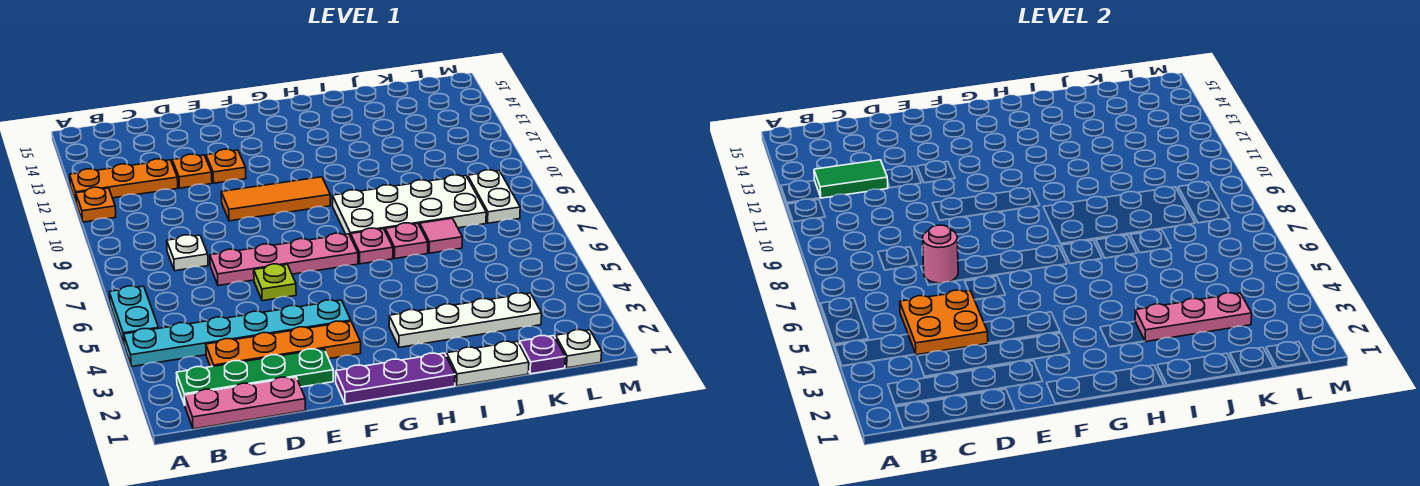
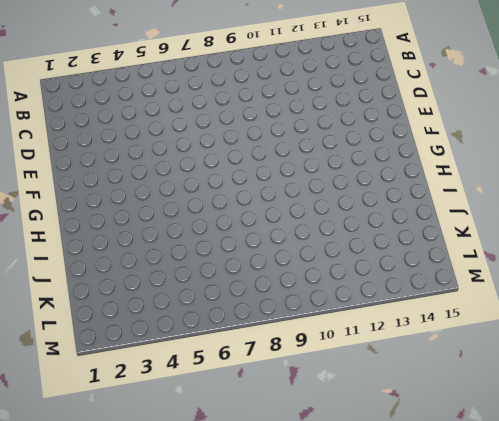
none -> cyan plate A4:F4 level 1
none -> cyan plate A5:A6 level 1
none -> orange plate A11 level 1

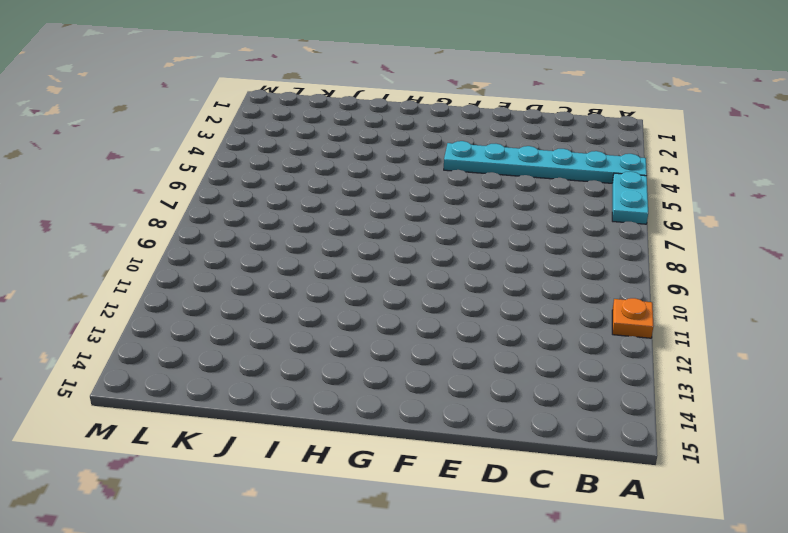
none -> orange plate A12:C12 level 1
none -> pink plate B1:D1 level 1
none -> green plate B2:E2 level 1

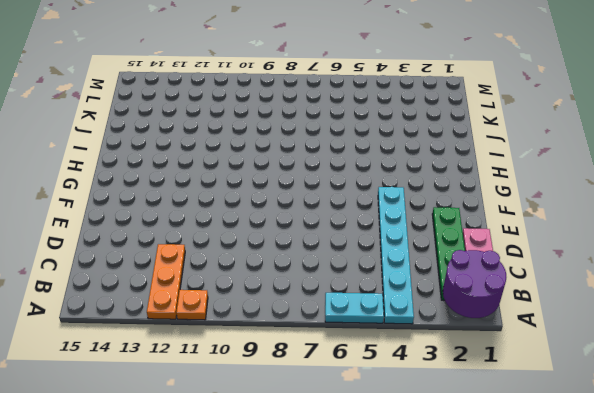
purple round brick A1:B2 level 2 -> none
none -> orange plate C3:F3 level 1
none -> white plate C8 level 1
none -> pink plate D7:G7 level 1

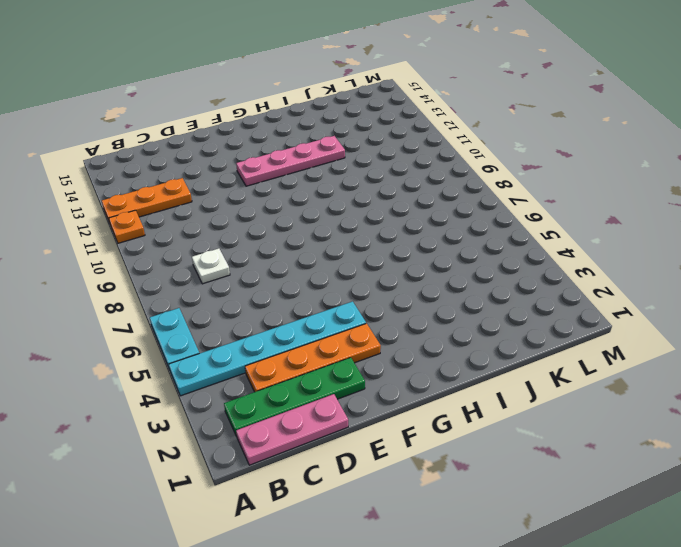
pink plate F12:I12 level 1 -> pink plate D7:G7 level 1
none -> orange plate D12 level 1
none -> lime plate E6 level 1
none -> orange tile E10:G10 level 1

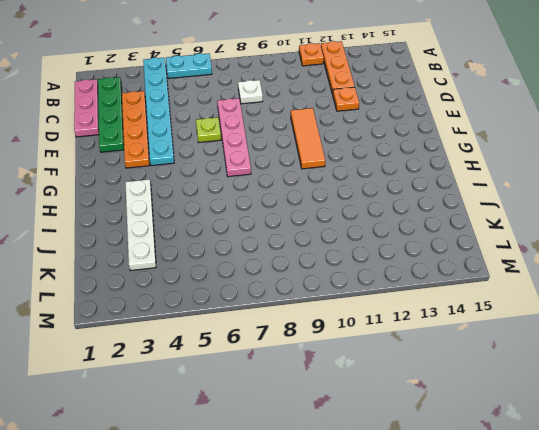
none -> orange plate E12 level 1
none -> purple plate F1:H1 level 1
none -> pink plate H7 level 1

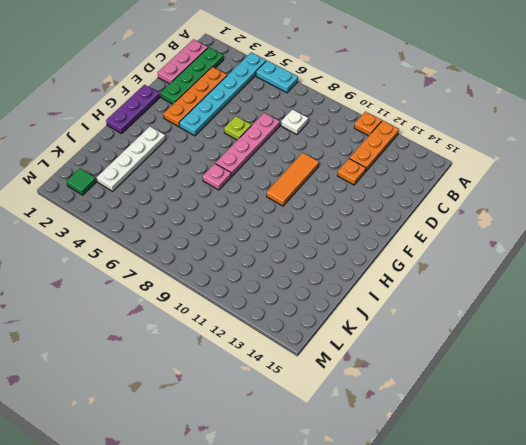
green tile L2 level 1 -> none
none -> orange plate E12 level 1
none -> white plate H8:K9 level 1
none -> white plate I1:J1 level 1

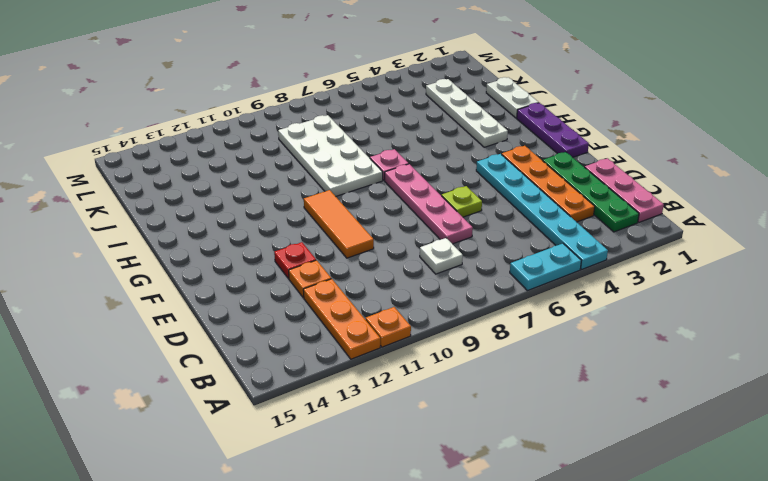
red plate E12 level 1 -> orange plate E12 level 1
none -> pink plate I7 level 1
none -> pink tile J7 level 1
none -> purple plate K1 level 1

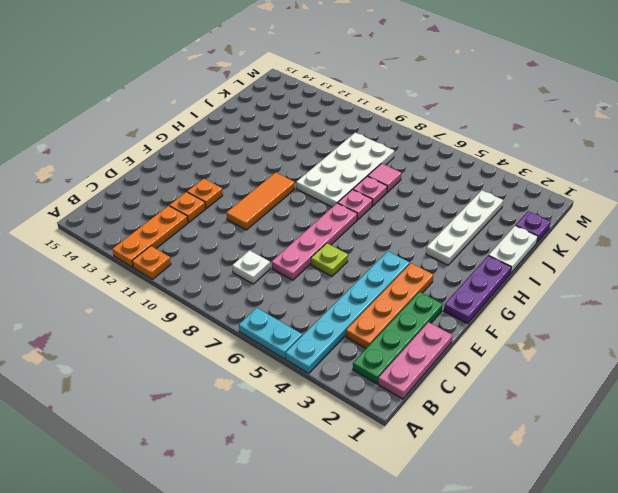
none -> white plate L1 level 1
none -> white plate L8:L9 level 1
none -> green tile B12:C12 level 2

